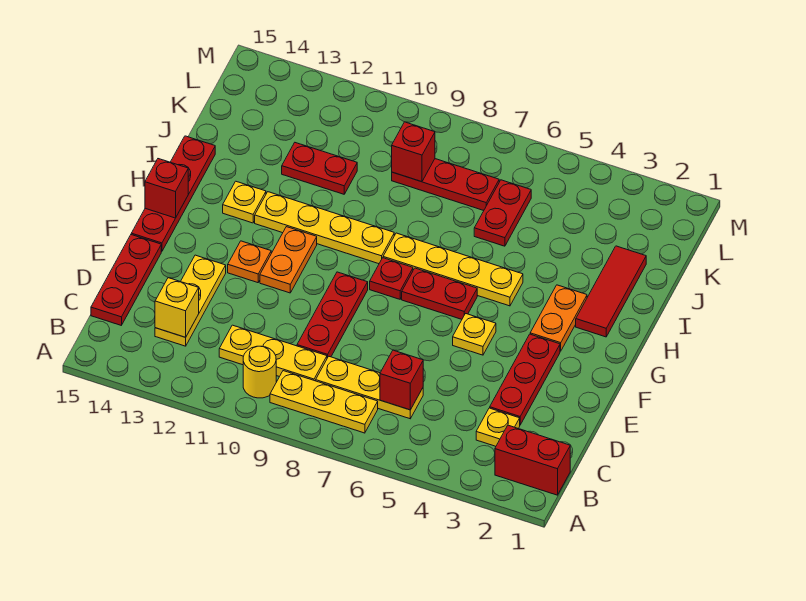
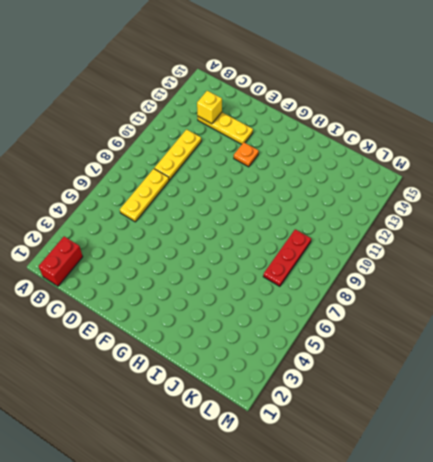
none -> yellow plate B7:B9 level 1
none -> yellow round brick B10 level 1
none -> yellow plate C3 level 1

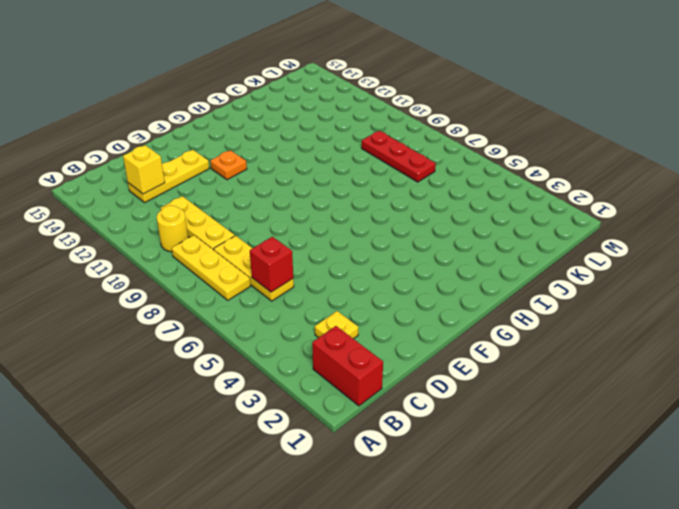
none -> red plate C15:E15 level 1
none -> red plate D3:F3 level 1
none -> red plate D9:F9 level 1

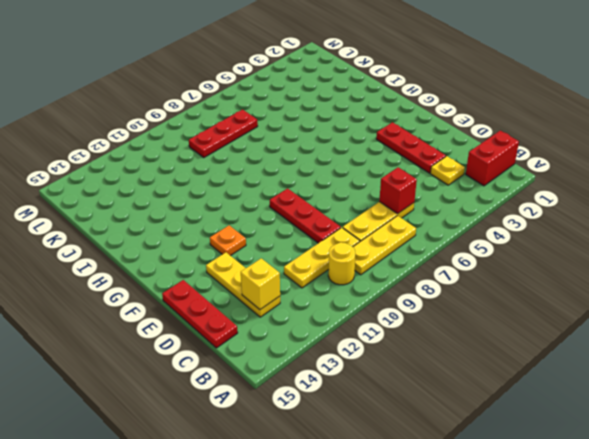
none -> yellow plate F5 level 1
none -> orange plate F11:G11 level 1
none -> red plate F15:I15 level 1

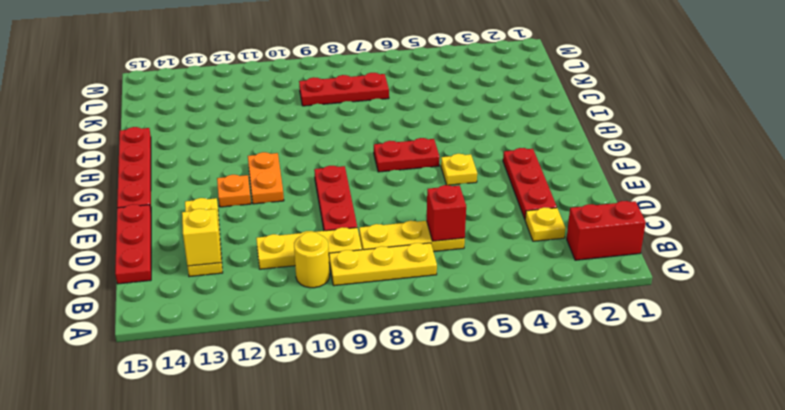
none -> orange plate G3:H3 level 1
none -> red plate G8 level 1
none -> red tile H2:J2 level 1

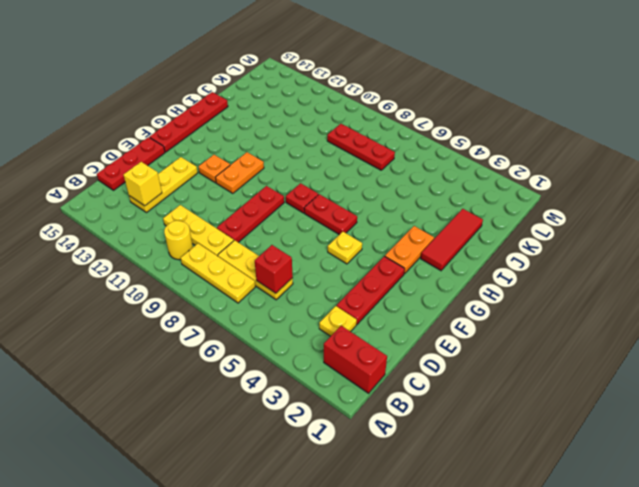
none -> yellow plate H5:H8 level 1
none -> yellow plate H9:H12 level 1
none -> yellow plate H13 level 1

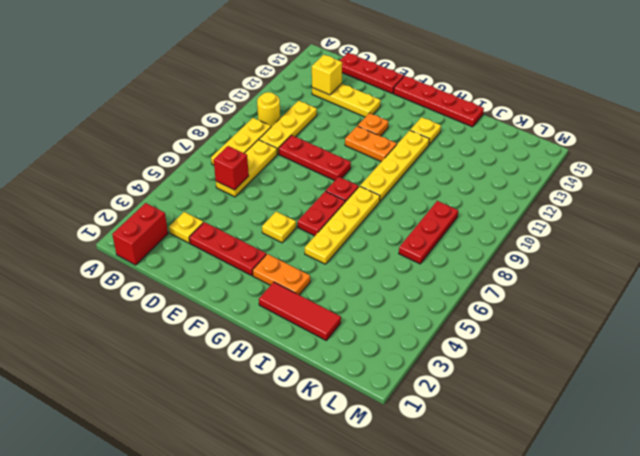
none -> red plate J6:K6 level 1
none -> red plate J11:J12 level 1
none -> red brick G15 level 2

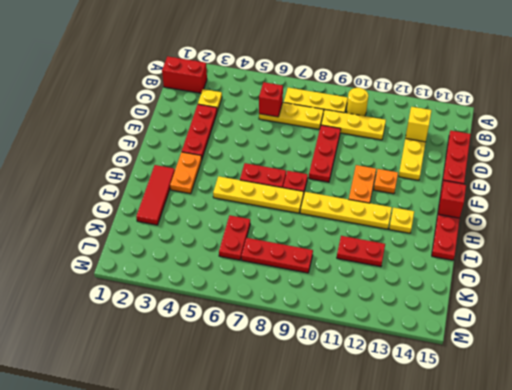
none -> yellow plate F5 level 1
none -> red brick K9 level 2

